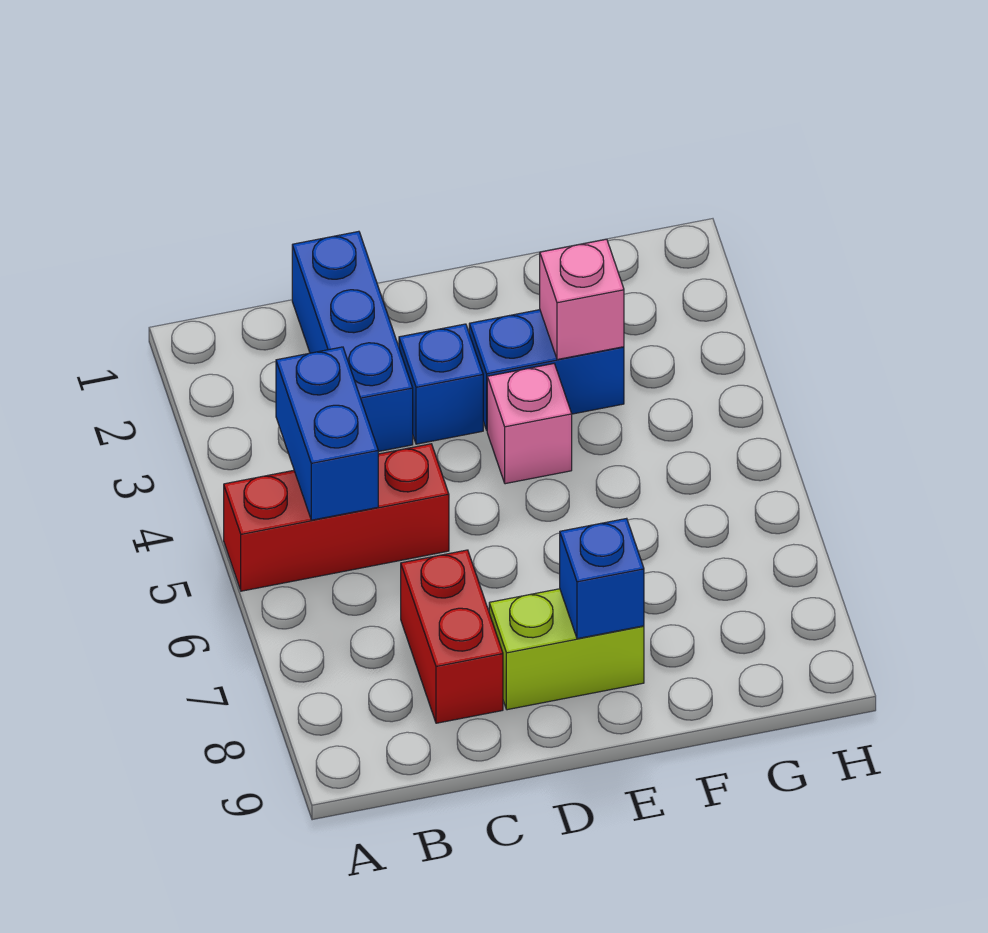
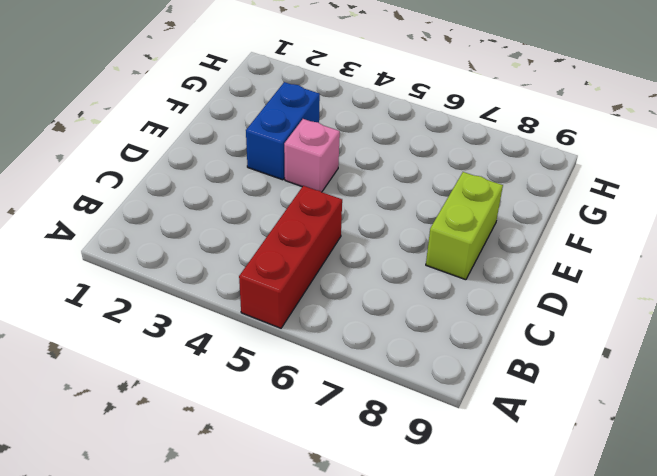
none -> blue brick C1:C3 level 1
none -> red brick C7:C8 level 1

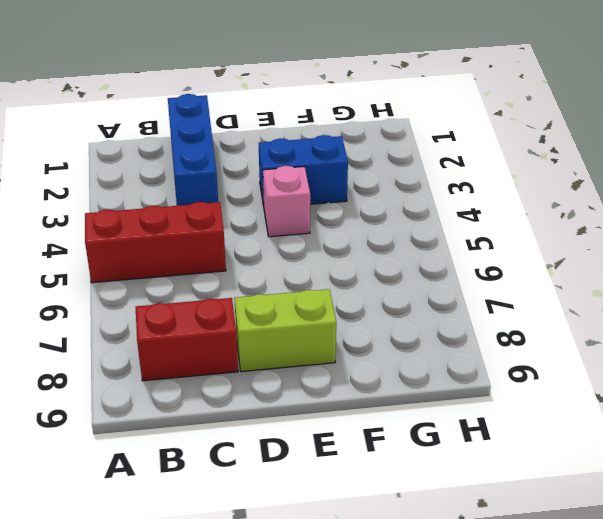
red brick B8:C8 level 1 -> red brick C7:C8 level 1
none -> blue brick D3 level 1
none -> blue brick B4:B5 level 2

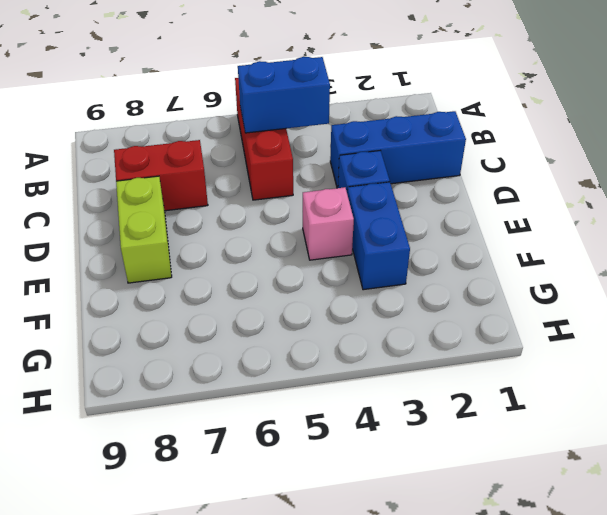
none -> blue brick E8 level 2
none -> pink brick F3 level 2

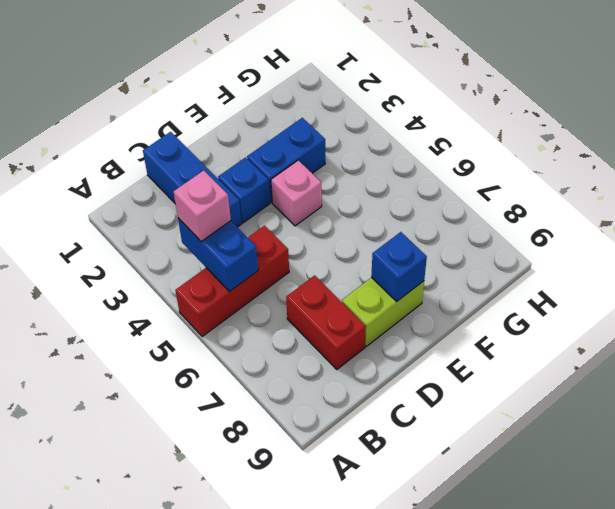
pink brick B4 level 3 -> pink brick F3 level 2

